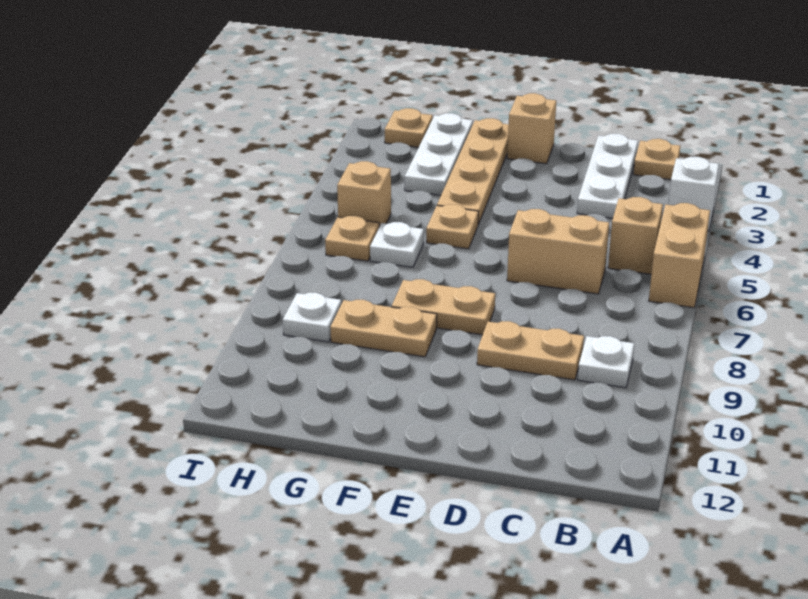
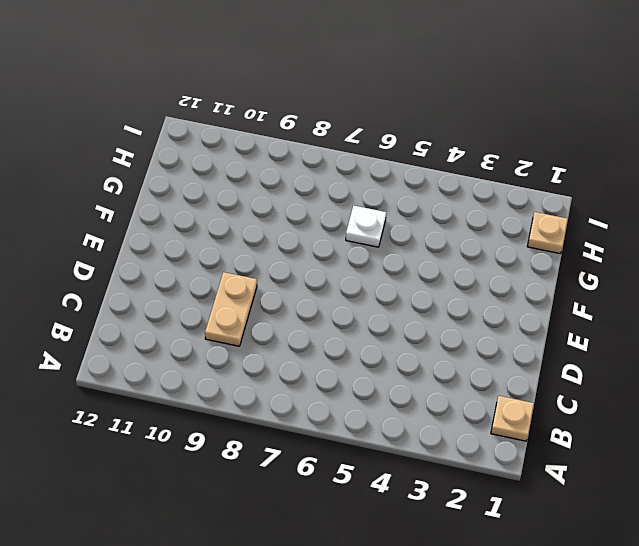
none -> white brick A3 level 1
none -> tan brick A5:A6 level 1
none -> tan brick B5 level 1

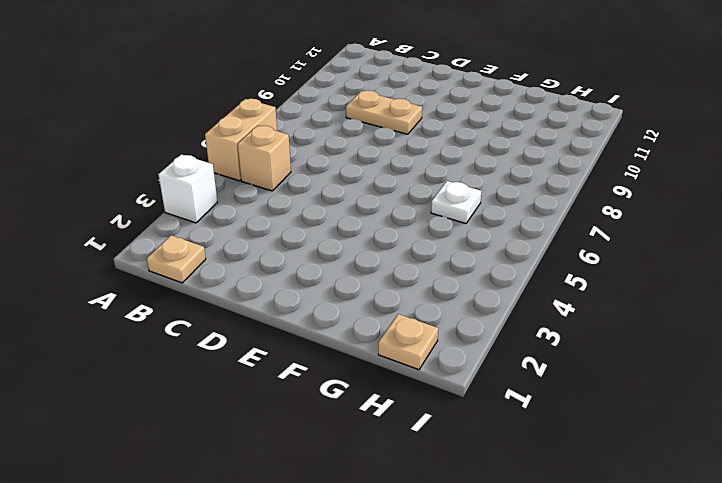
none -> white plate B9 level 1
none -> white plate C1:C3 level 1
none -> tan brick C6:D6 level 1

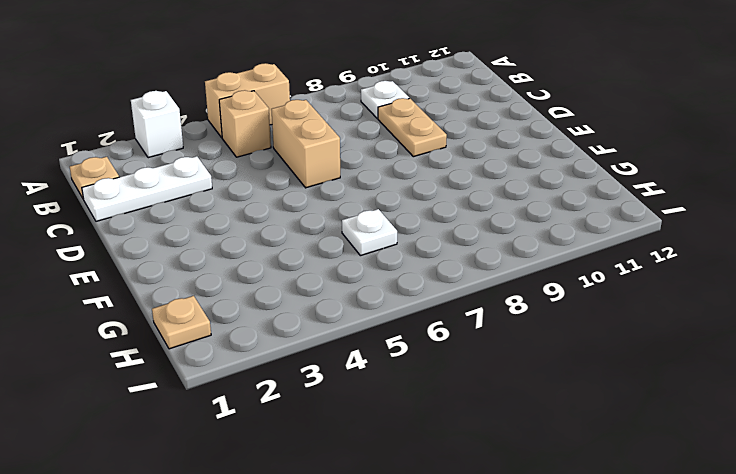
none -> tan brick E1 level 1
none -> tan plate E8:F8 level 1
none -> tan plate F1:F4 level 1

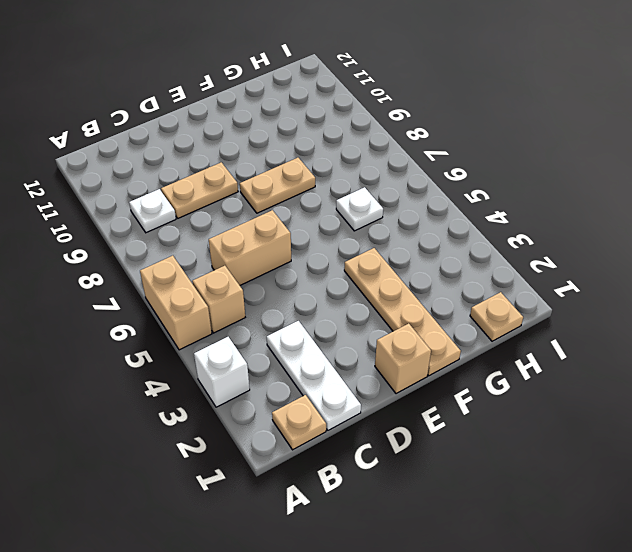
none -> tan plate F5 level 1
none -> tan plate F9:G9 level 1
none -> white plate G1:G3 level 1

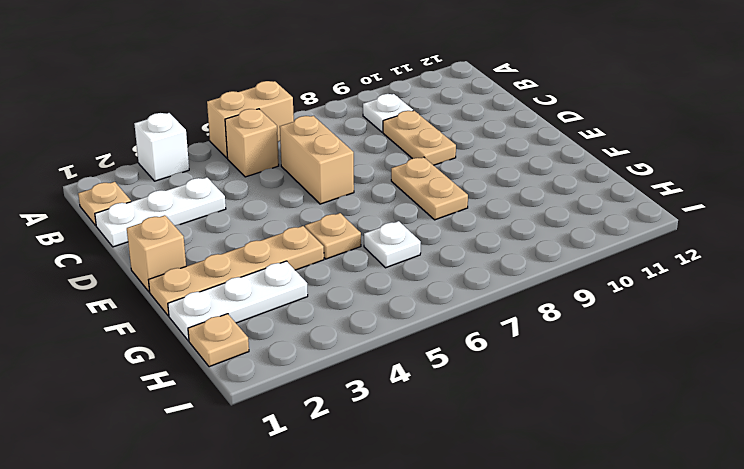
none -> tan plate F9:G9 level 1
none -> tan brick H5 level 1
none -> tan plate H6 level 1

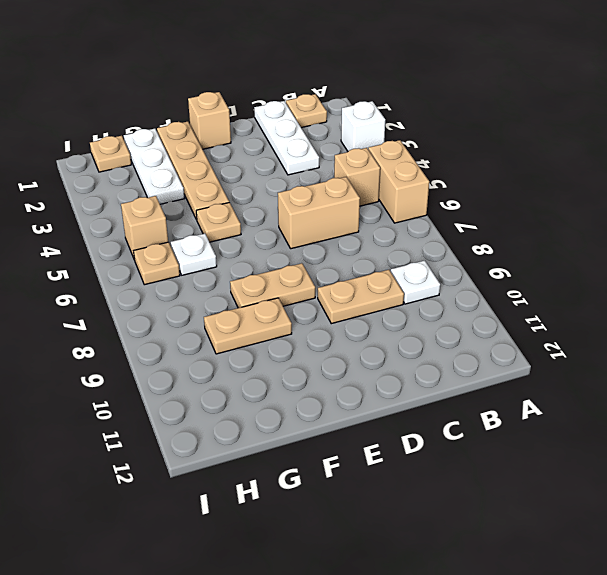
none -> white plate H9 level 1

